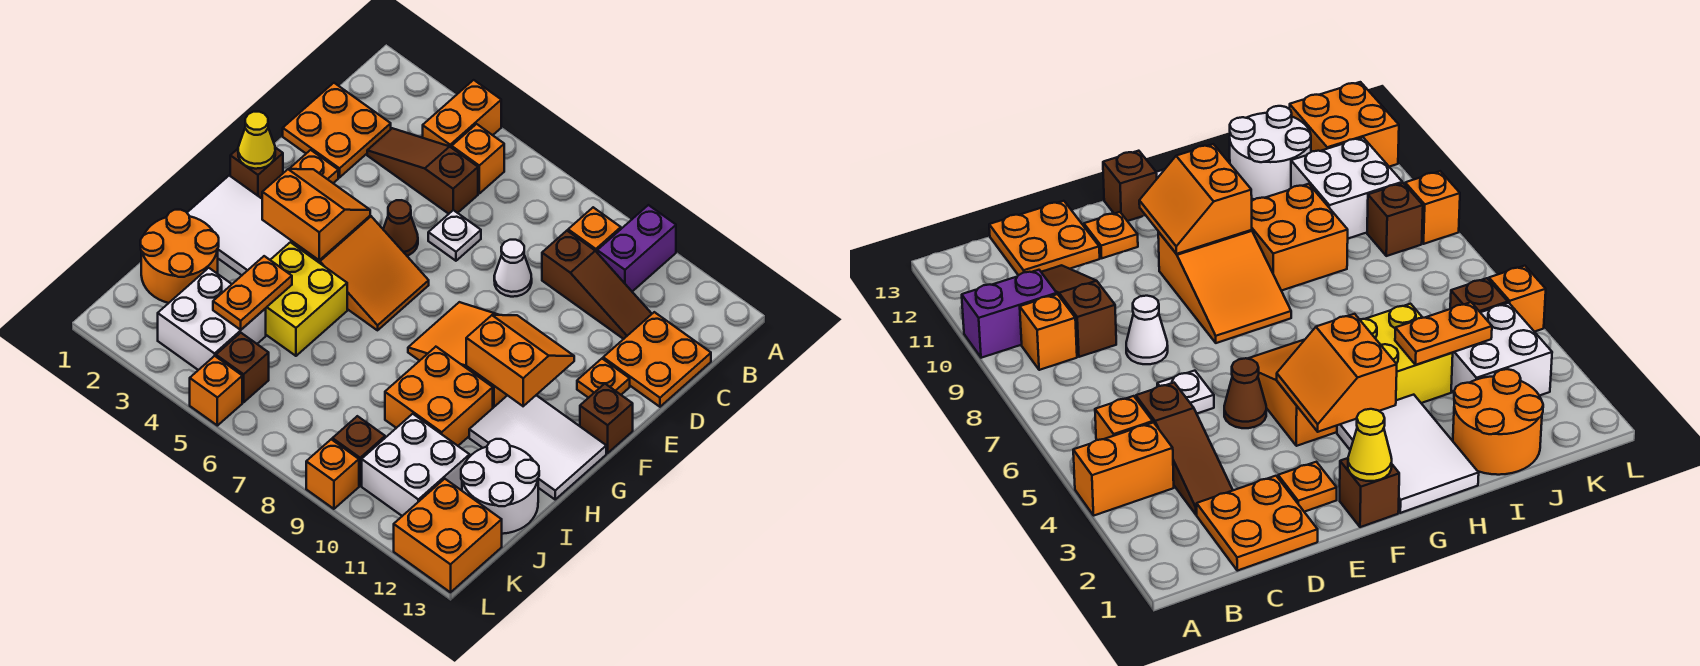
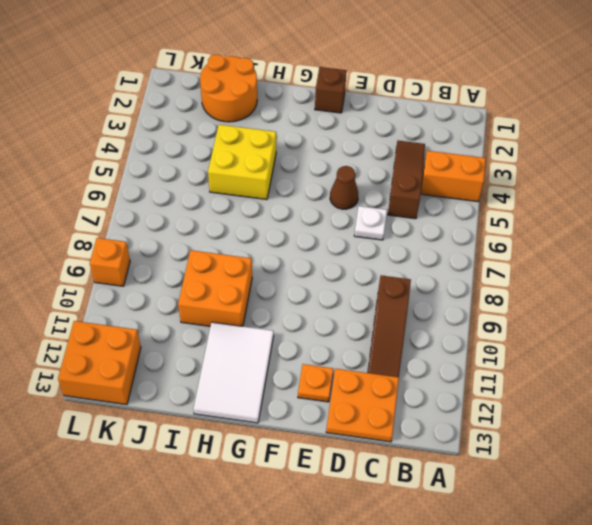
none -> purple brick A10:B10 level 1
none -> orange brick B5 level 1
none -> orange brick B9 level 1
none -> orange plate C1:D2 level 1

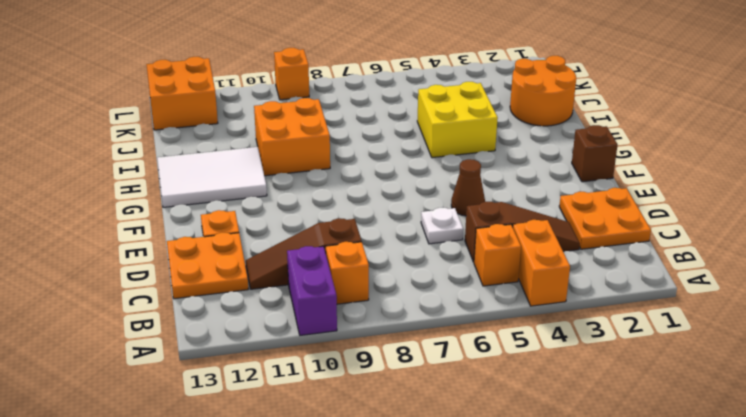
none -> white cone D8 level 1
none -> orange plate E2 level 1
none -> orange slope F4:G6 level 1 top 4
none -> orange slope F8:G10 level 1 top 10

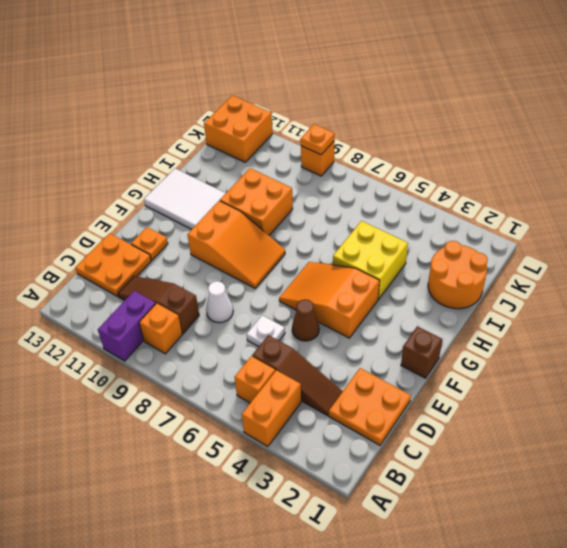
orange plate L9 level 2 -> orange plate E2 level 1
none -> brown brick F13 level 1
none -> white tile G1:H3 level 1
none -> white round brick I12:J13 level 1
none -> white brick J3:K4 level 1

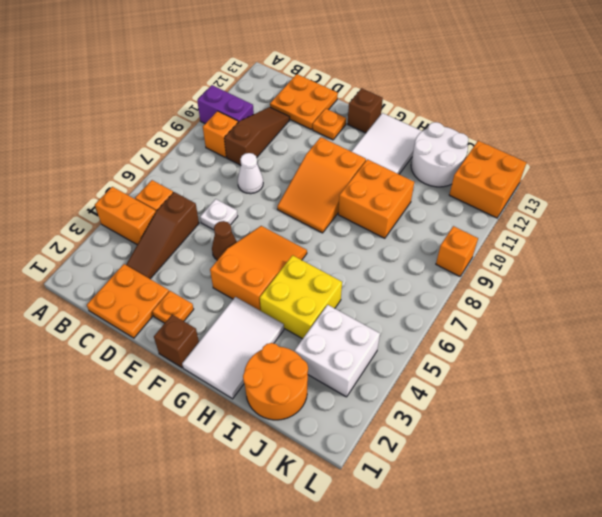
none -> white brick J10:K11 level 1
none -> brown brick K5 level 1
none -> brown brick K9 level 1
none -> orange brick L5 level 1

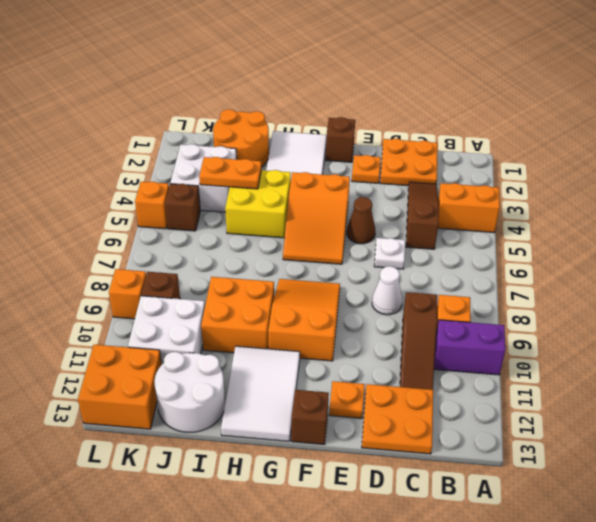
none -> orange brick B5 level 1
none -> yellow cone F1 level 2
none -> orange slope F3:G4 level 2 top G
none -> orange slope F10:G11 level 2 top G

